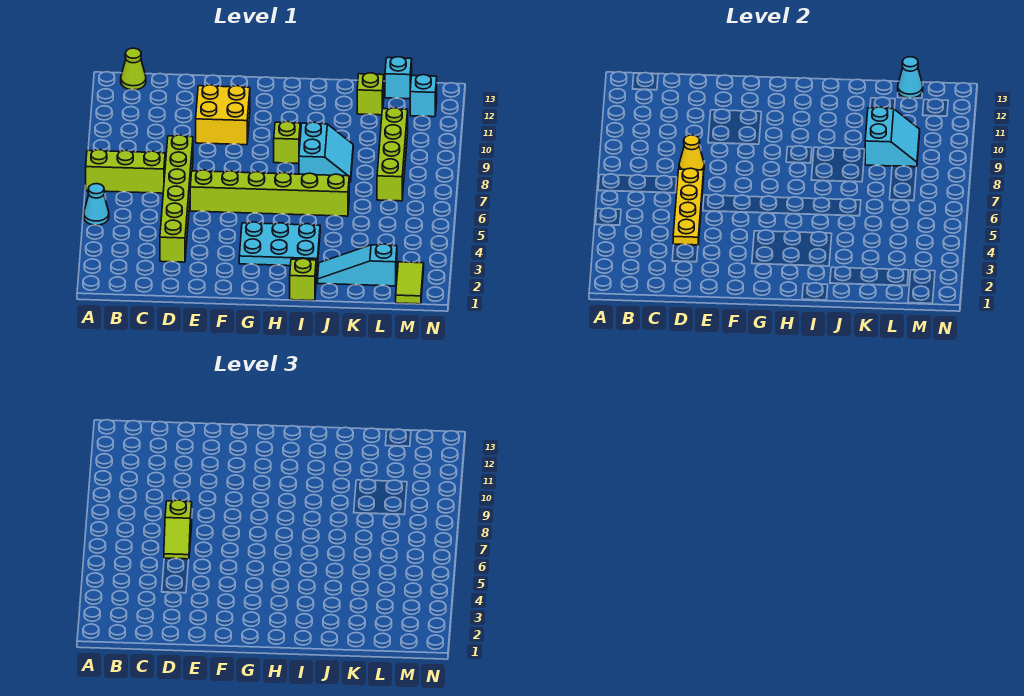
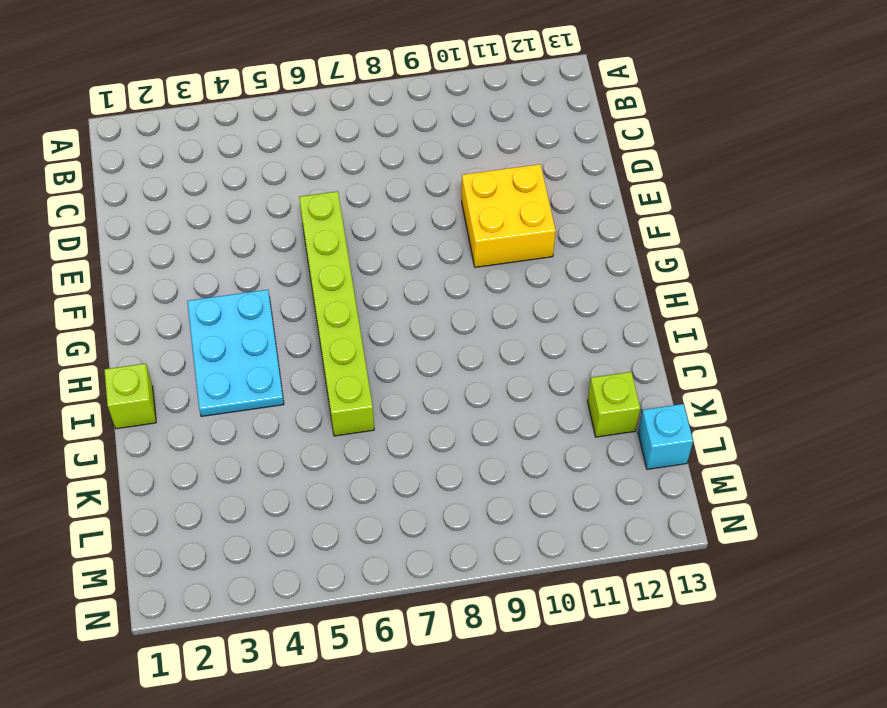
none -> cyan cone A5 level 1
none -> lime brick A7:C7 level 1
none -> lime cone B13 level 1

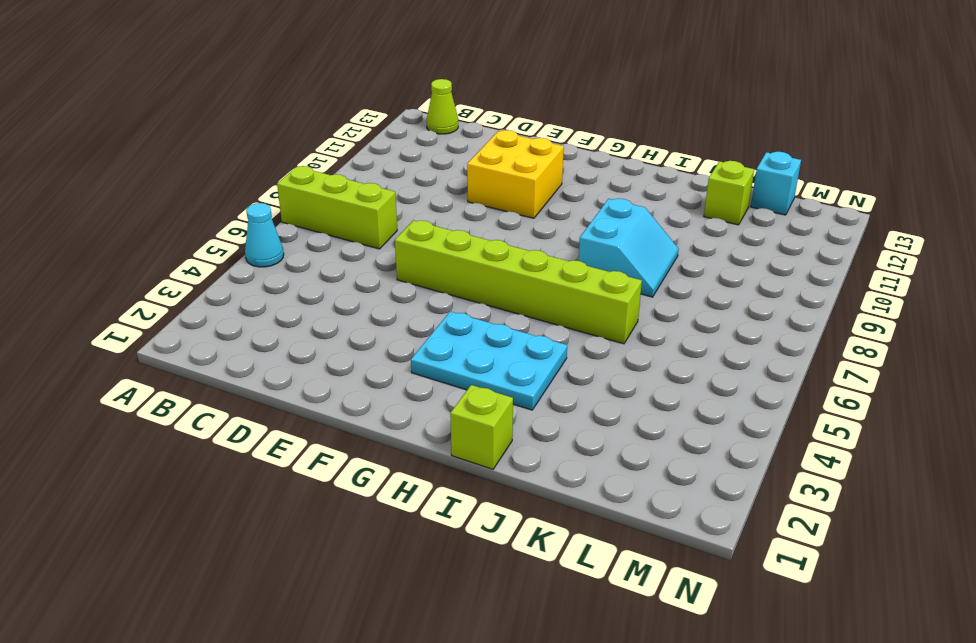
none -> lime brick D3:D8 level 1
none -> lime brick H9 level 1
none -> cyan slope J2:L2 level 1 top L

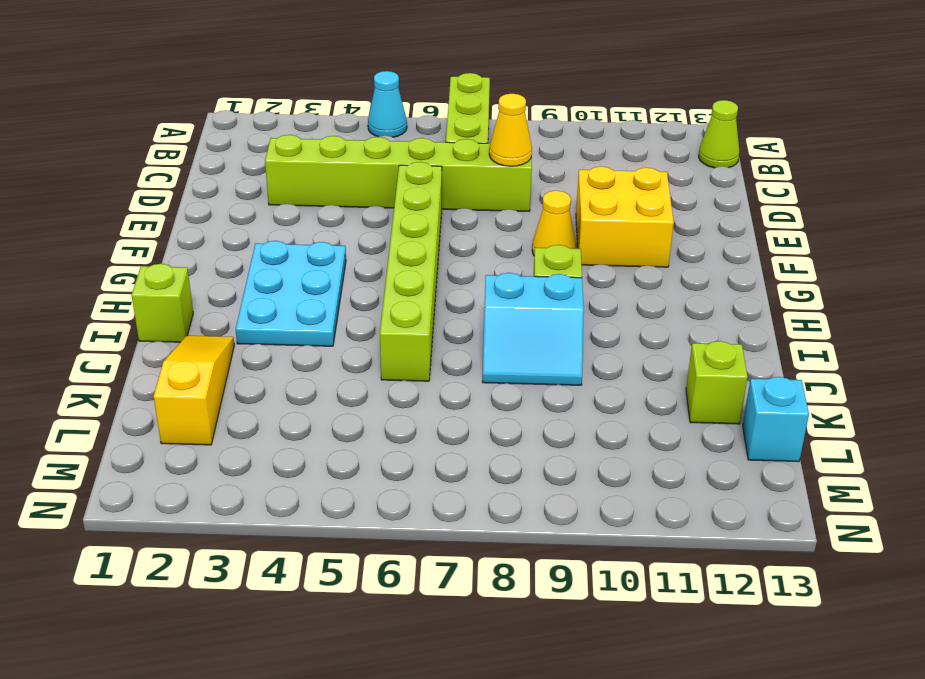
yellow cone F9 level 1 -> none
yellow slope J2:L2 level 1 top L -> cyan slope J2:L2 level 1 top L
none -> lime brick L7:L10 level 1
none -> lime tile M1:M2 level 1
none -> cyan brick M12 level 1

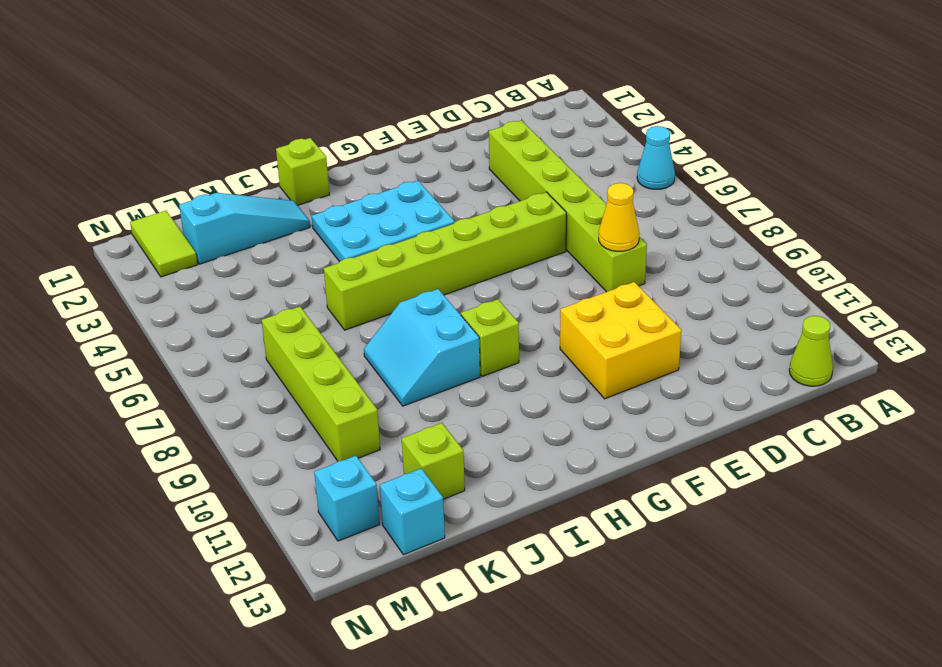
none -> lime brick A7:C7 level 1
none -> yellow plate D4:D7 level 2
none -> cyan slope K9:L10 level 2 top K

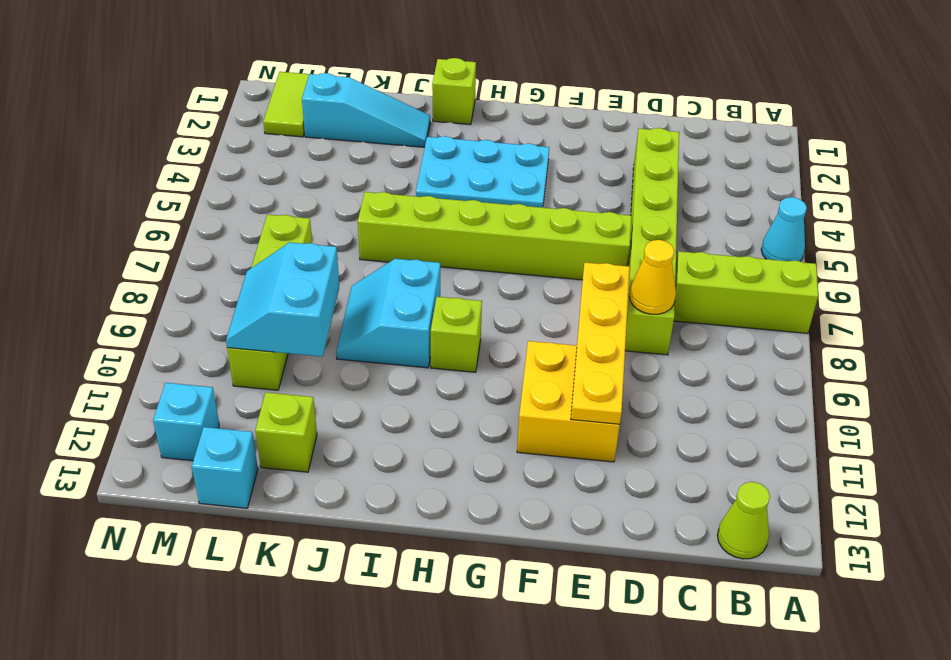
yellow plate E8:E11 level 2 -> yellow plate D4:D7 level 2
none -> cyan cone L13 level 2
none -> lime slope D6:D7 level 3 top 7

